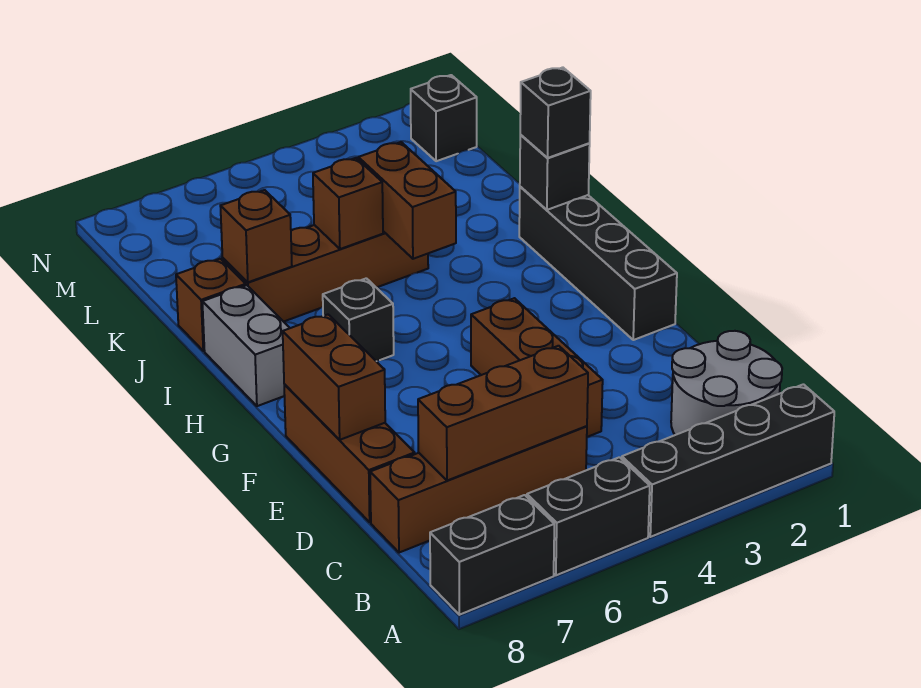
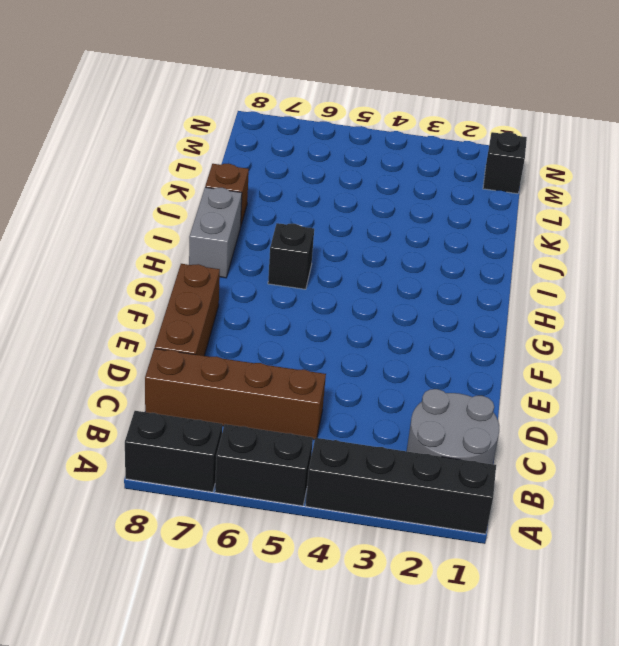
none -> brown brick D4:F4 level 1
none -> black brick F1:I1 level 1
none -> brown brick J4:J7 level 1

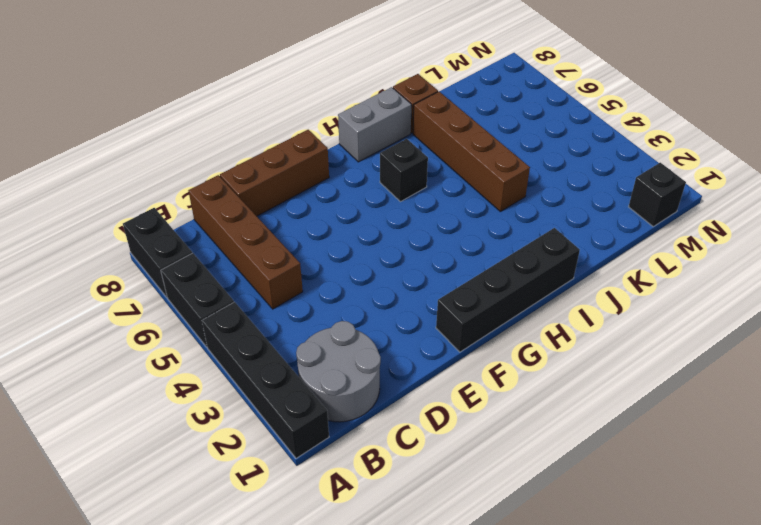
none -> brown brick D4:F4 level 1
none -> brown brick C5:C7 level 2
none -> brown brick E8:F8 level 2

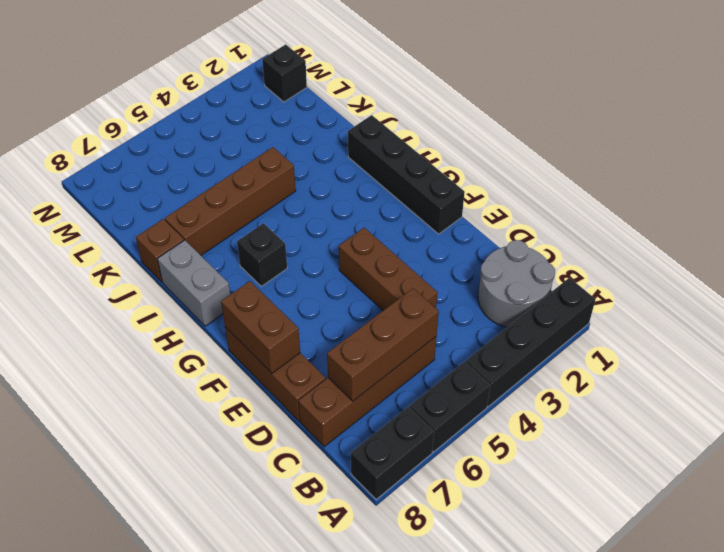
none -> black brick I1 level 2
none -> brown brick I4:J4 level 2
none -> brown brick J5 level 2

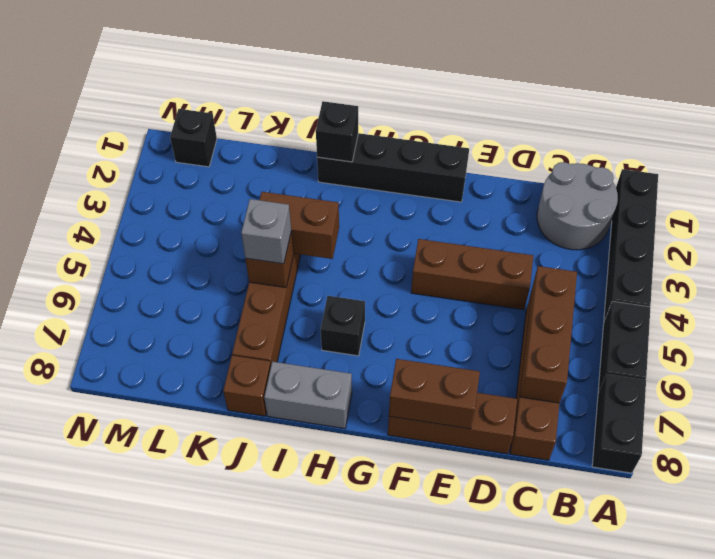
grey brick J5 level 3 -> none
none -> brown brick J7 level 2
none -> black brick I1 level 3

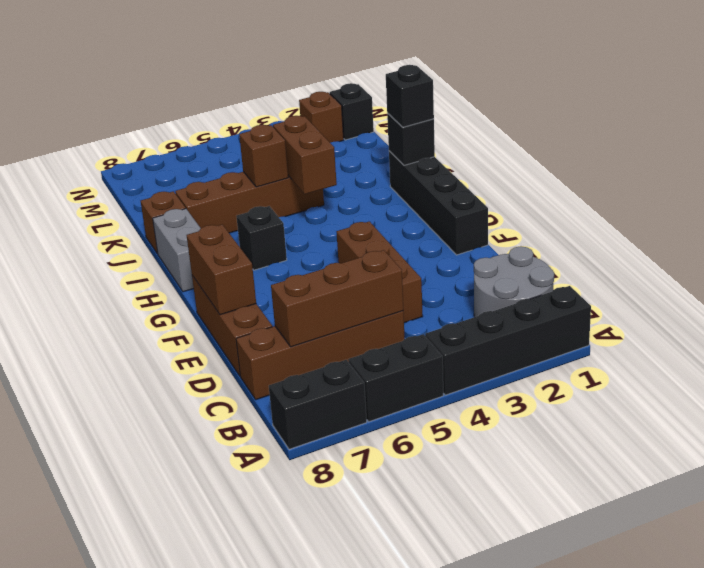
brown brick M2 level 1 -> brown brick J7 level 2

